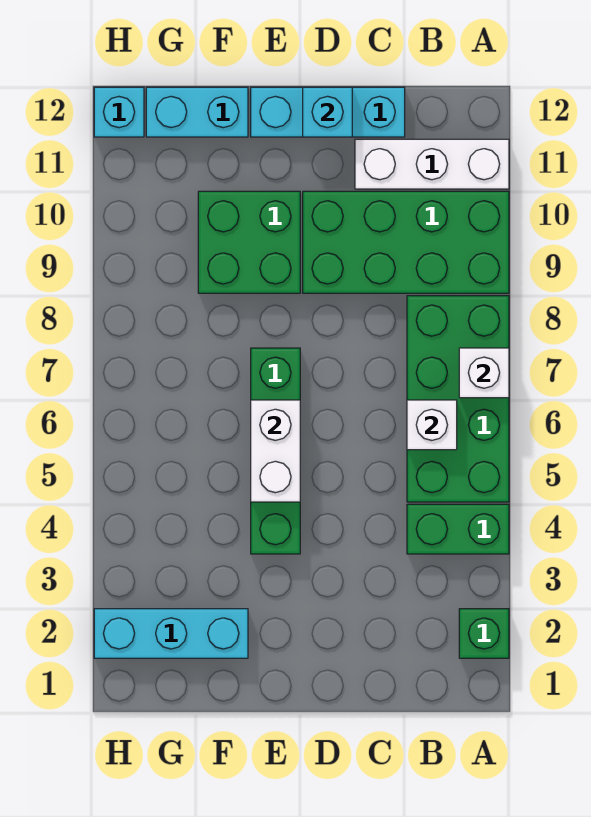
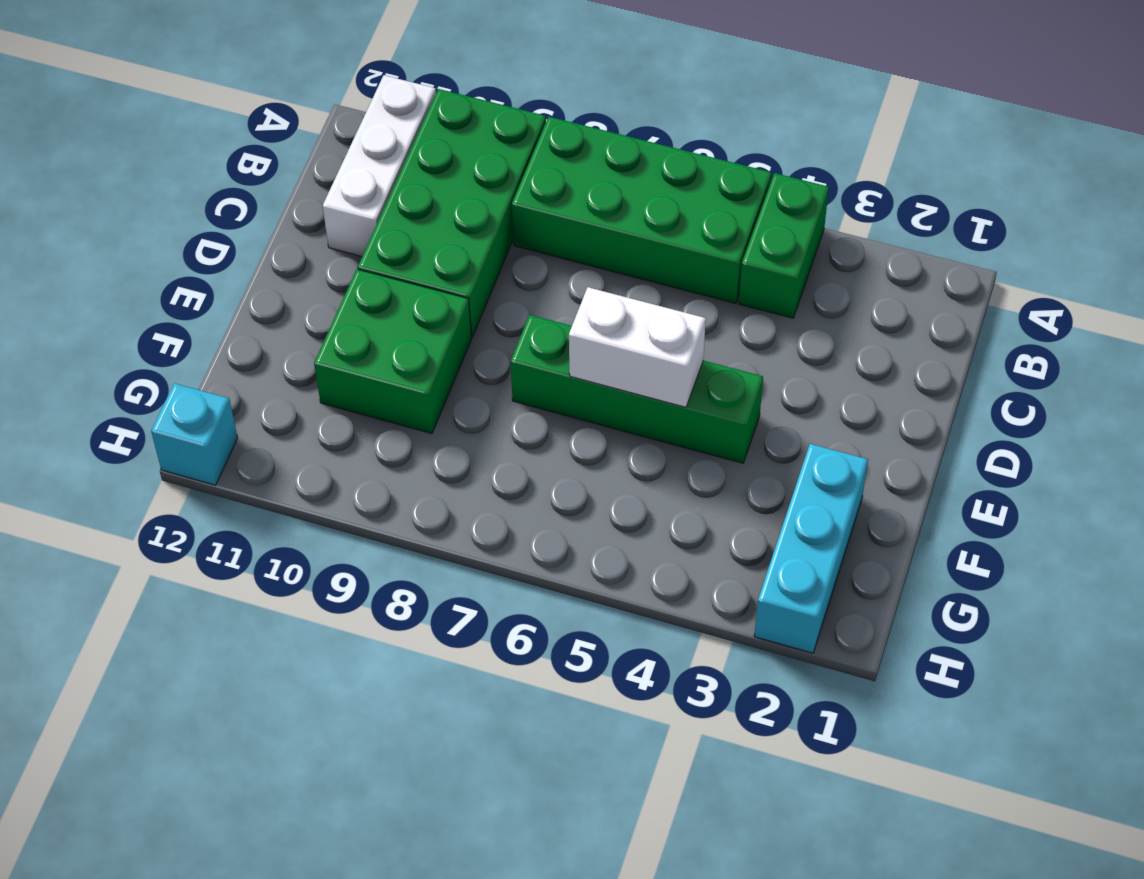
none -> green brick A2 level 1
none -> cyan brick C12:E12 level 1
none -> cyan brick F12:G12 level 1

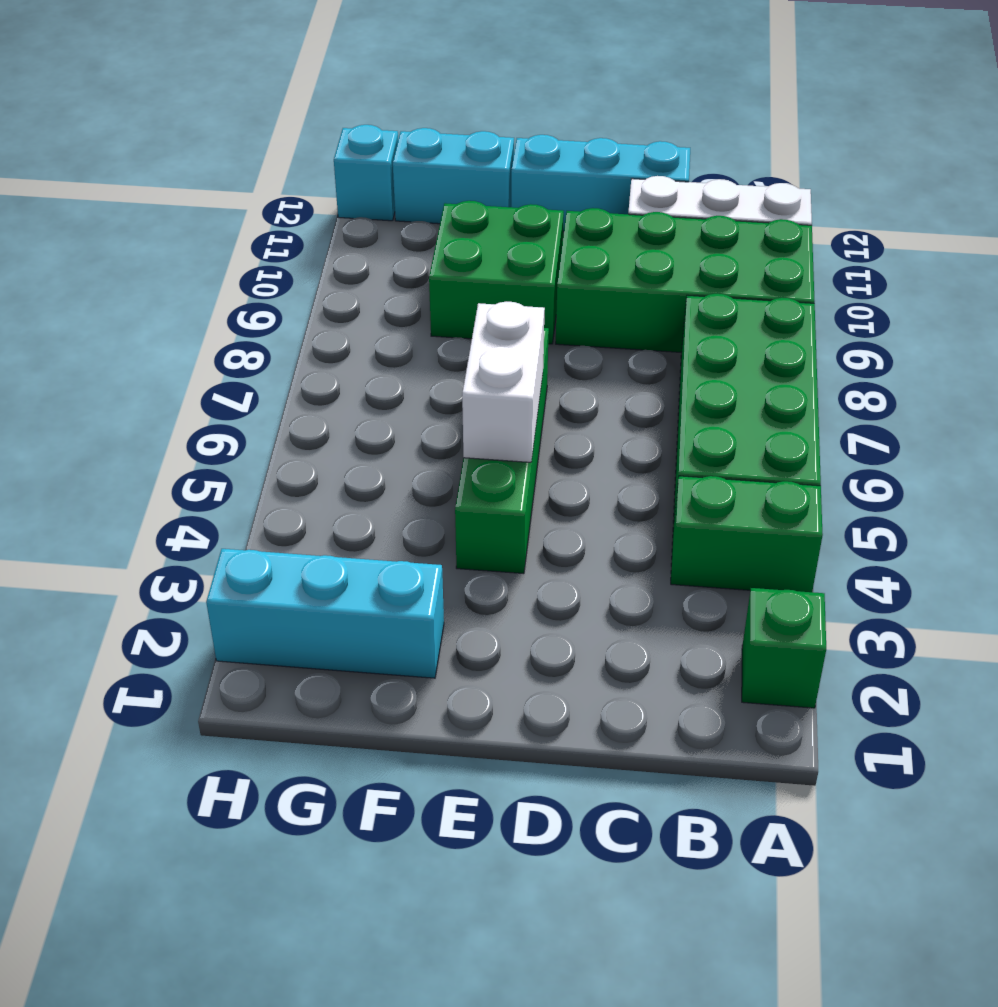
none -> white brick A7 level 2
none -> white brick B6 level 2
none -> cyan brick D12 level 2

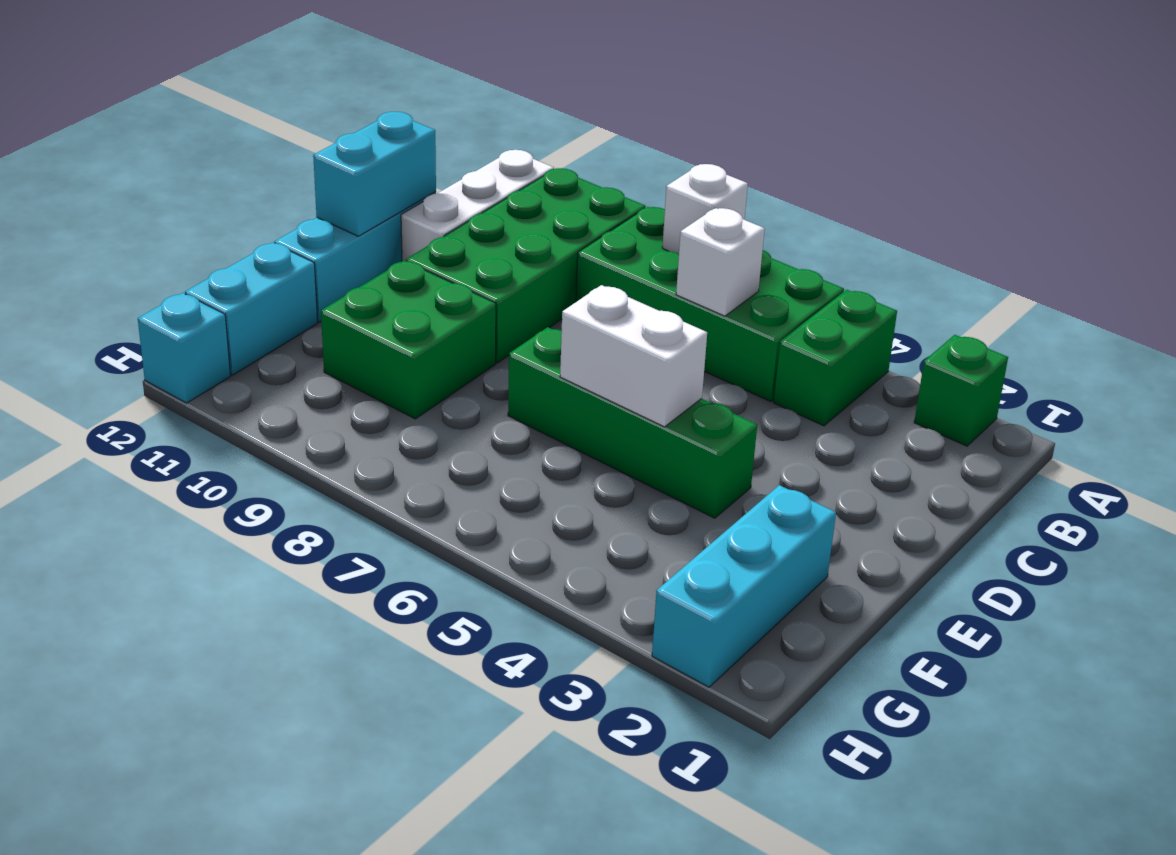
cyan brick C12:D12 level 2 -> cyan brick D12 level 2

